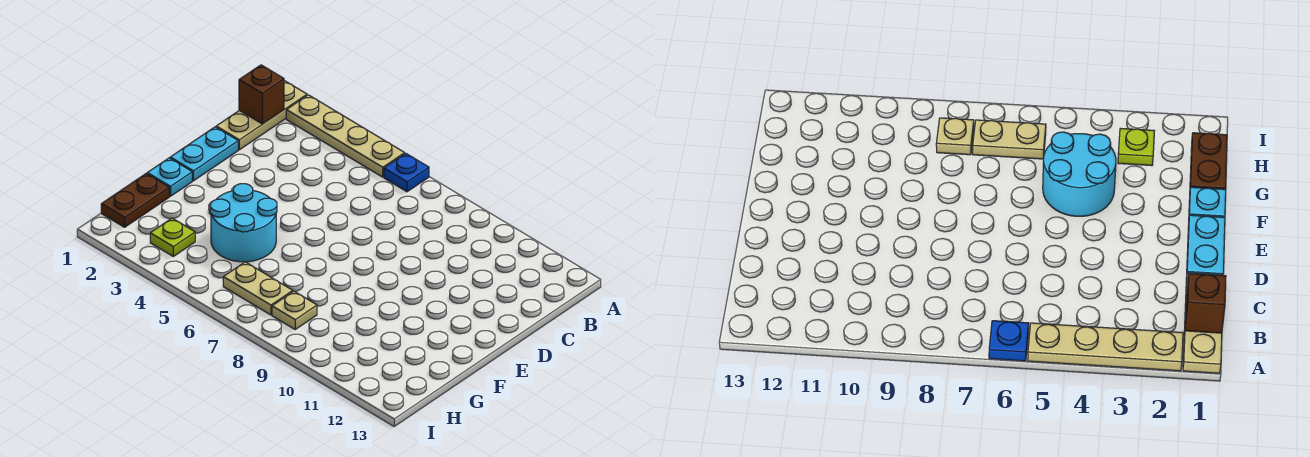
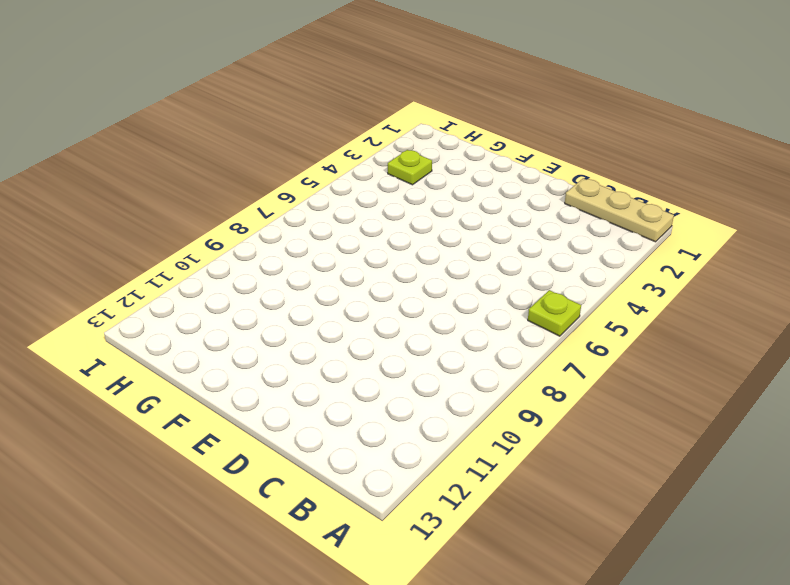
lime plate A6 level 1 -> blue plate A6 level 1
none -> tan plate A2:A5 level 1
none -> cyan plate D1:E1 level 1

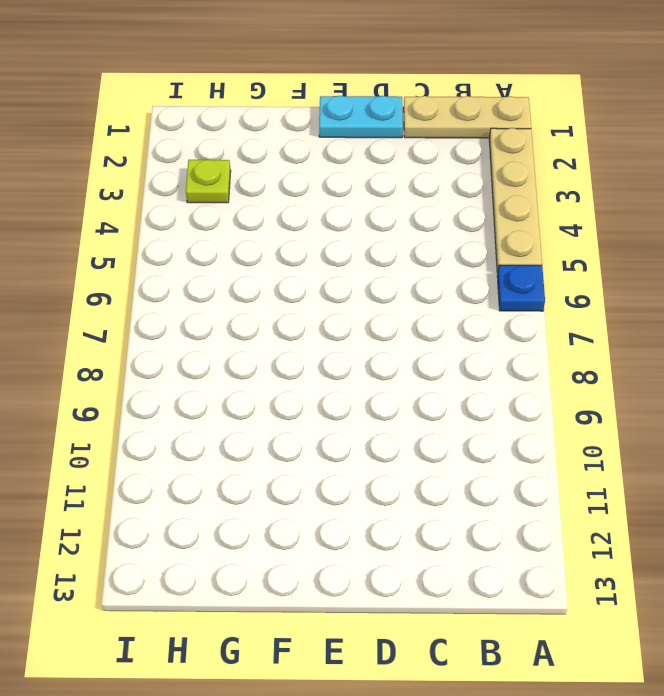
none -> cyan plate F1 level 1
none -> cyan round brick F4:G5 level 1

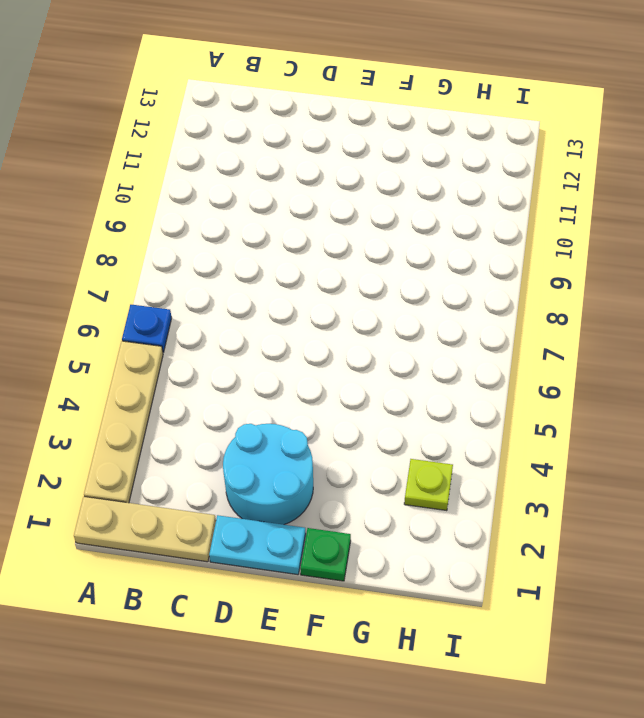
cyan round brick D2:E3 level 1 -> cyan round brick F4:G5 level 1
green plate F1 level 1 -> cyan plate F1 level 1
none -> brown plate G1:H1 level 1
none -> tan plate H6:H7 level 1

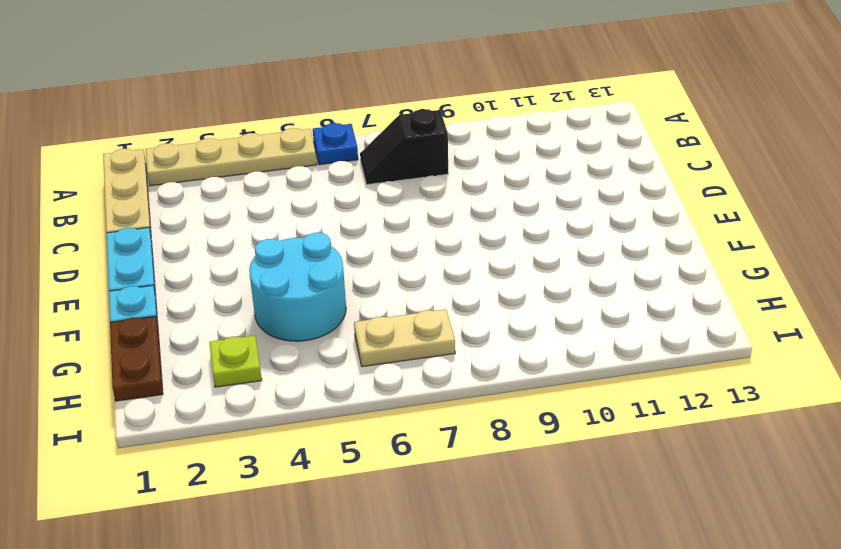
black slope B7:B8 level 1 top 8 -> none
none -> tan plate H8 level 1
none -> brown brick B1 level 2

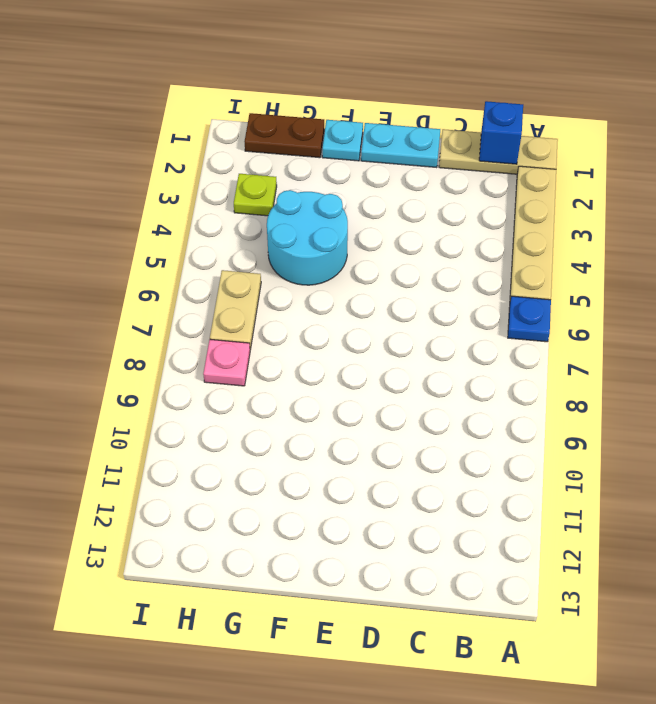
blue brick B1 level 2 -> brown brick B1 level 2
pink plate H8 level 1 -> tan plate H8 level 1

